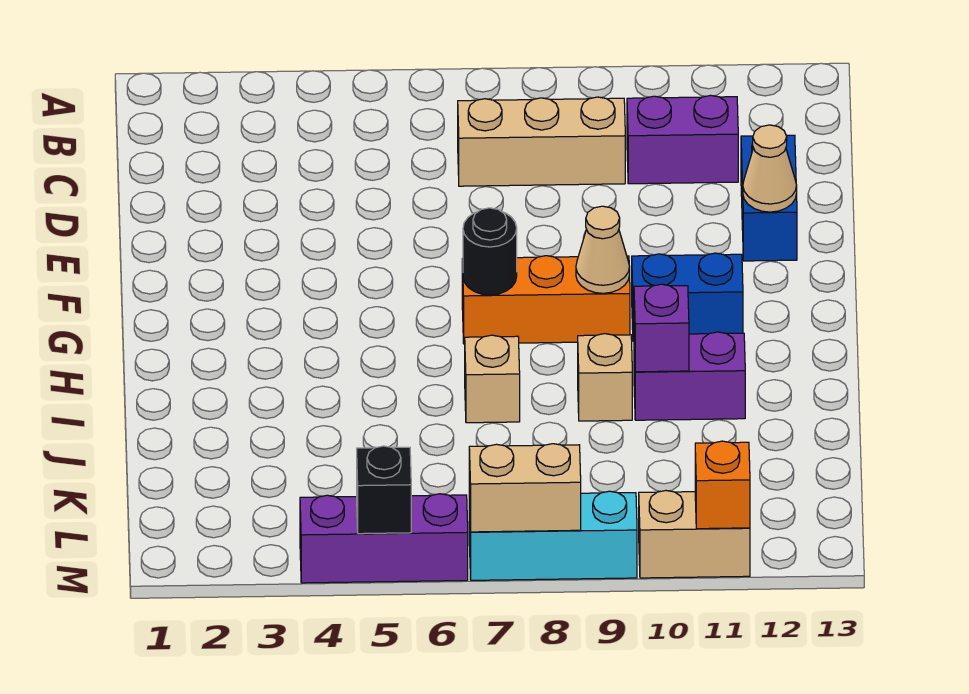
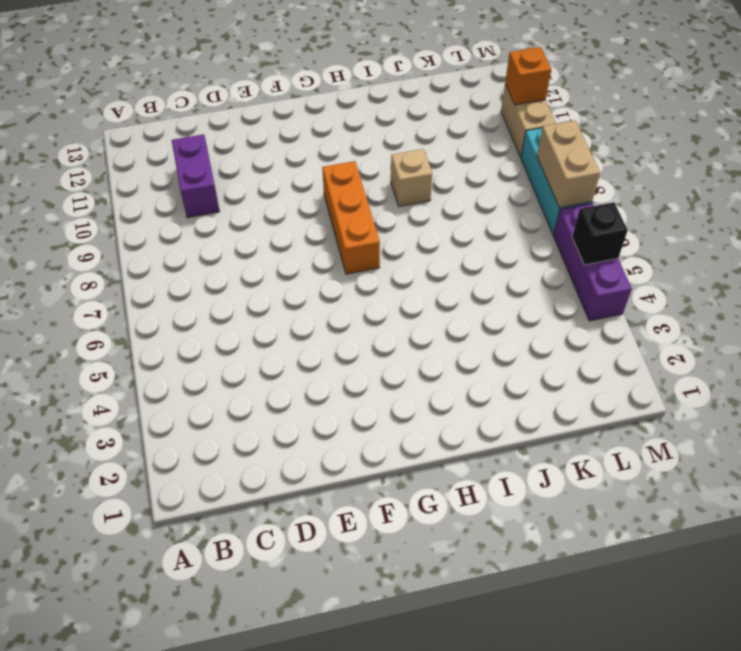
none -> tan brick C7:C9 level 1
none -> blue brick D12:E12 level 1
none -> blue brick G10:G11 level 1

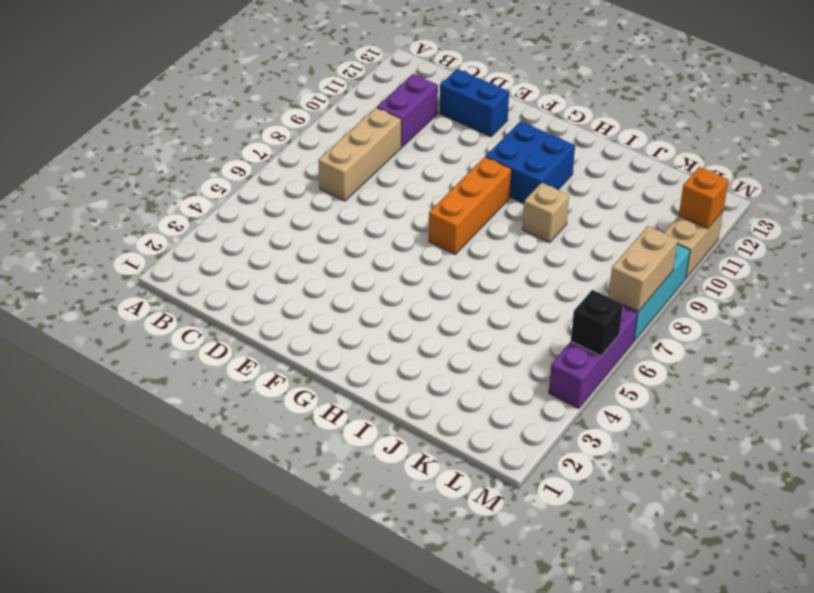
blue brick G10:H11 level 1 -> blue brick G10:G11 level 1
none -> tan brick I7 level 1
none -> purple brick I10:I11 level 1
none -> tan cone E12 level 2

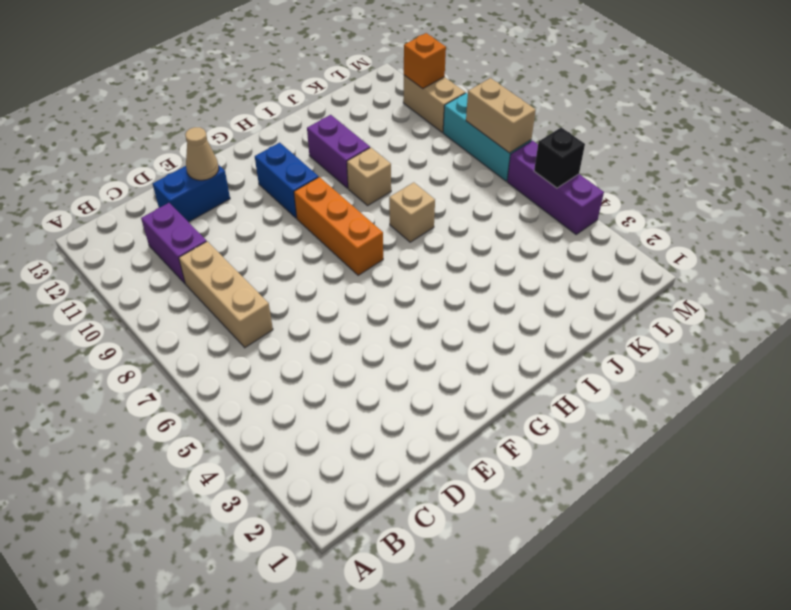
none -> black round brick G7 level 2
none -> tan cone G9 level 2
none -> purple brick I10 level 2

